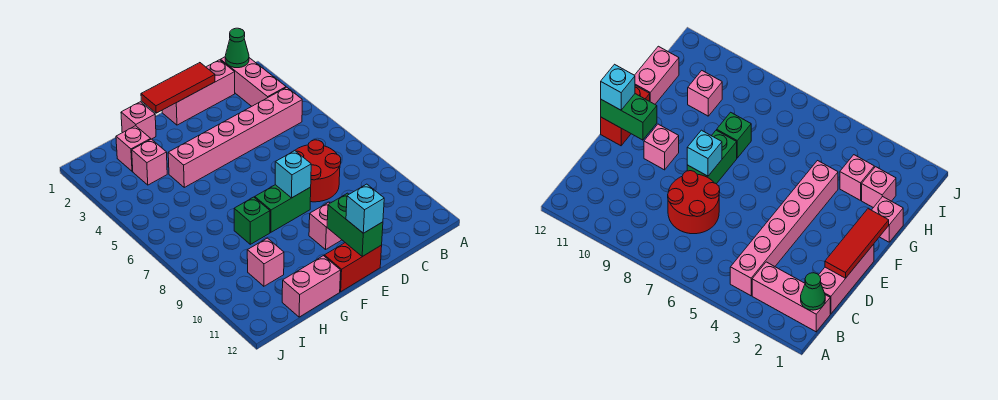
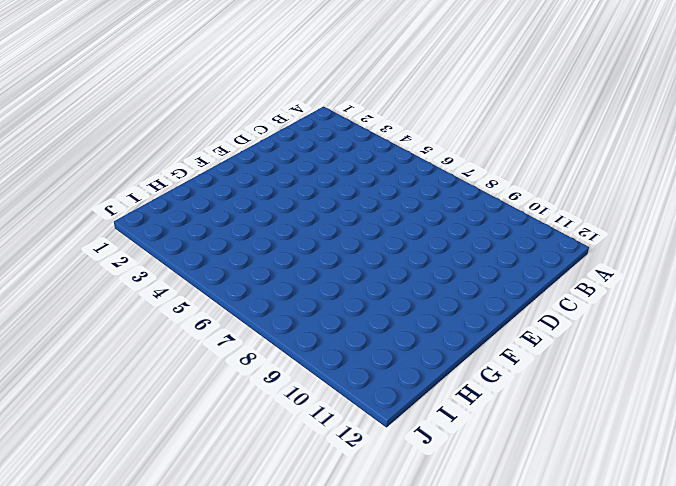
none -> pink brick B1:B3 level 1
none -> pink brick B4:G4 level 1
none -> pink brick C1:E1 level 1

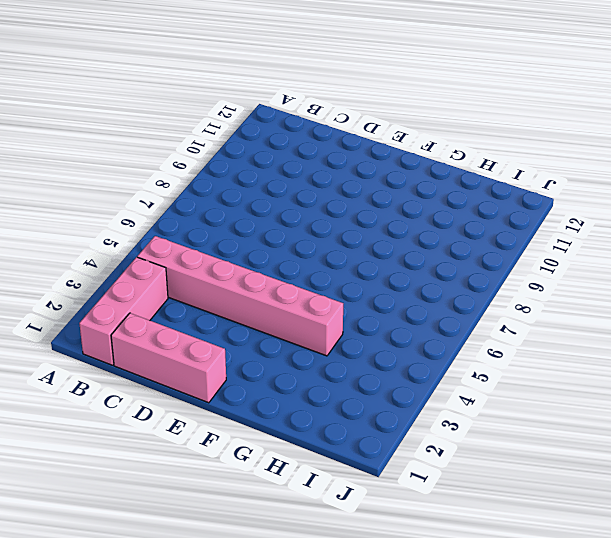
none -> red round brick C7:D8 level 1
none -> green brick E8:F8 level 1
none -> pink brick E10 level 1

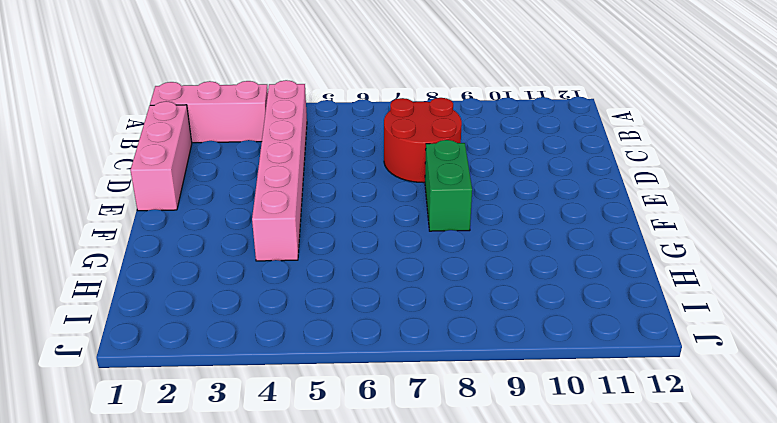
none -> pink brick E10 level 1
none -> red brick E12:F12 level 1
none -> pink brick G1 level 1

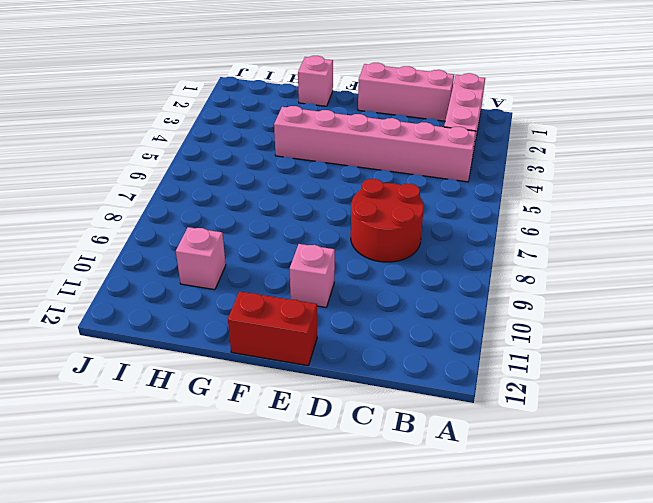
none -> green brick E8:F8 level 1
none -> green brick G8 level 1
none -> pink brick G12:H12 level 1

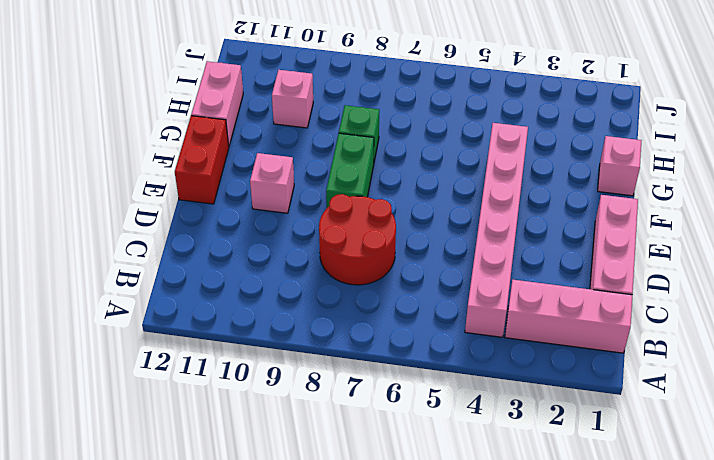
none -> pink brick H2 level 1
none -> pink brick H3 level 1
none -> green cone B1 level 2

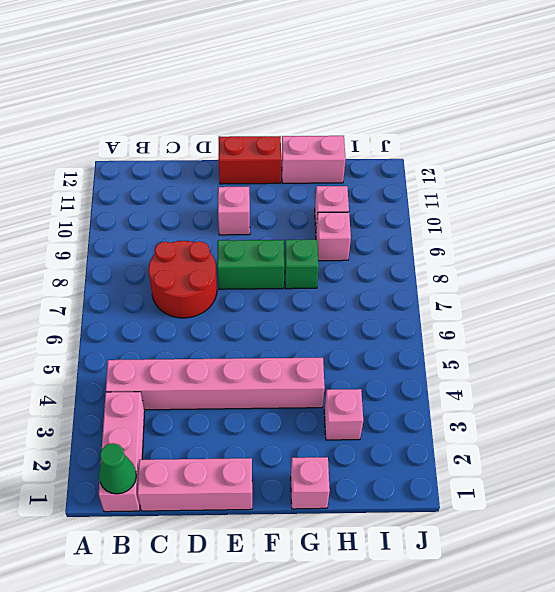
pink brick H9 level 1 -> pink brick H2 level 1
none -> red tile D1:F1 level 2
none -> cyan brick E8 level 2
none -> green brick E11:E12 level 2

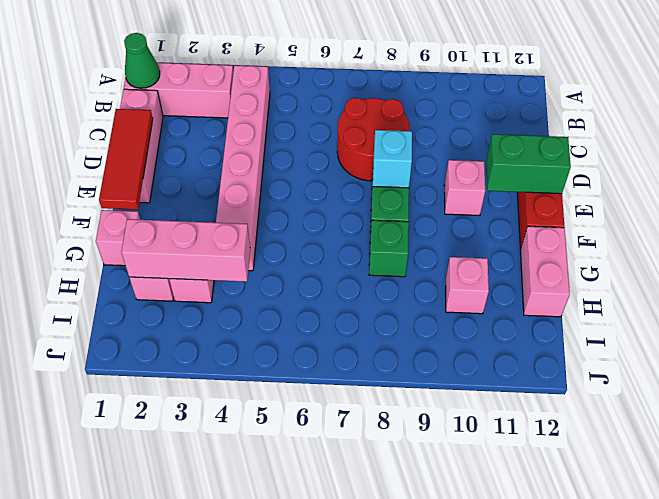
pink brick H2:H4 level 2 -> none
none -> cyan brick E12 level 3

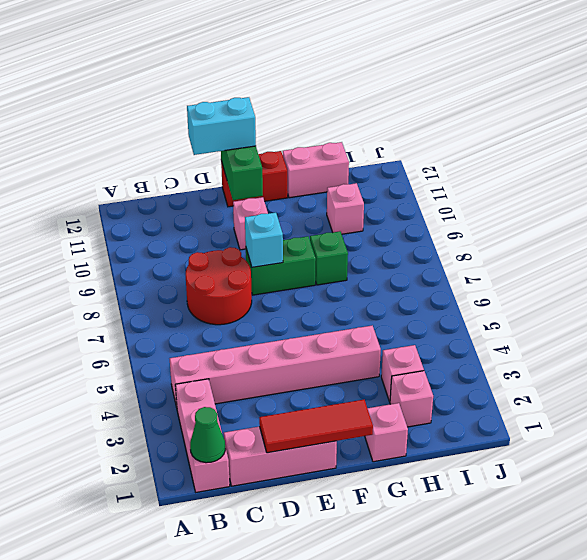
cyan brick D12:E12 level 3 -> cyan brick E12 level 3

